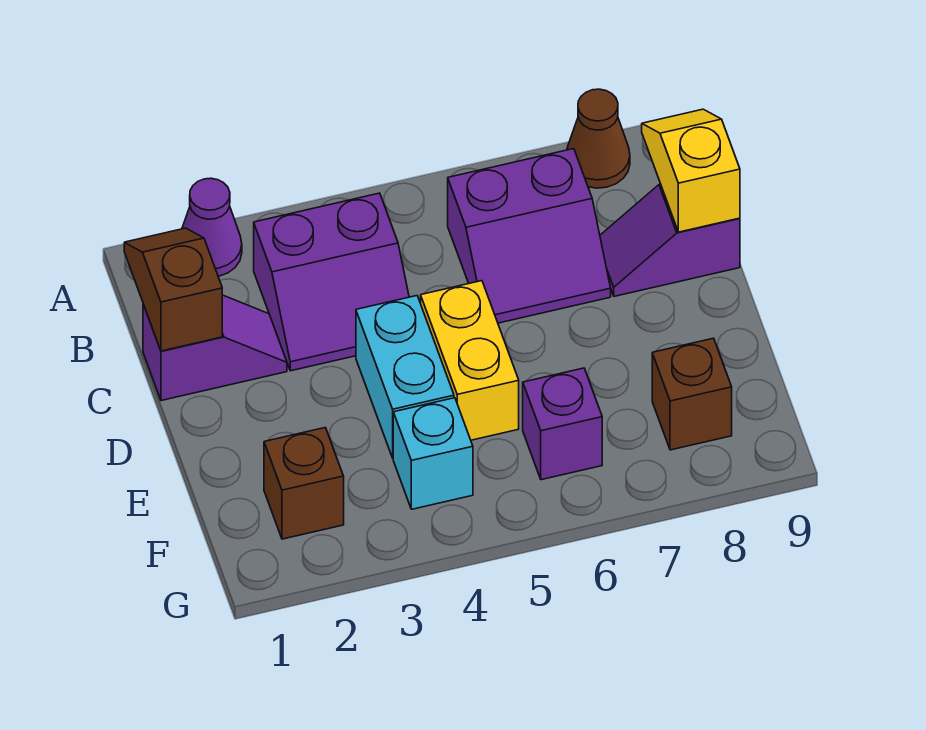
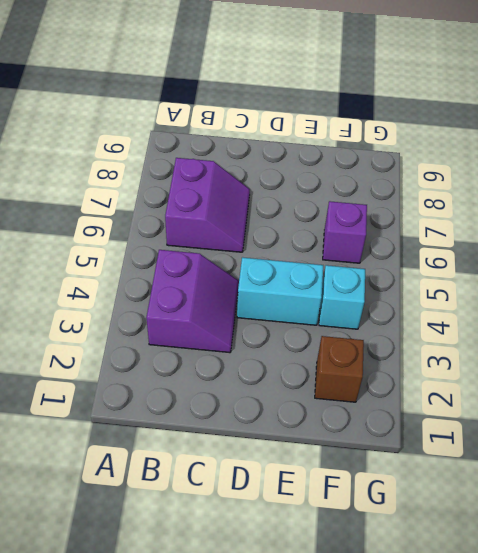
none -> purple cone A2 level 1
none -> brown cone A8 level 1
none -> purple slope C1:C2 level 1 top 1

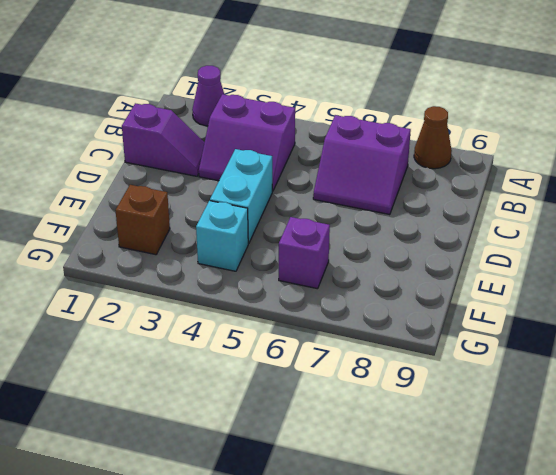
none -> purple slope C8:C9 level 1 top 9
none -> yellow brick D5:E5 level 1
none -> brown brick F8 level 1

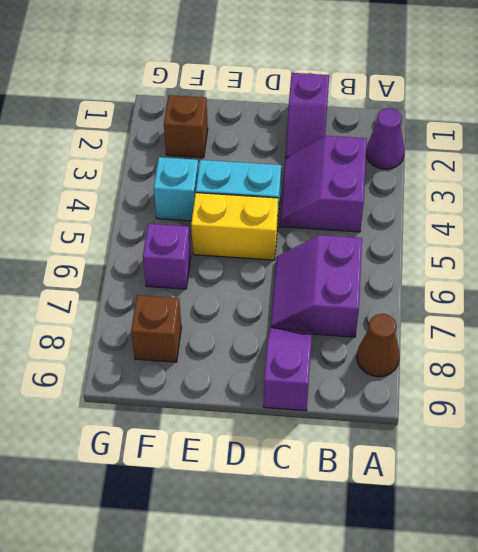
none -> brown slope B1:C1 level 2 top C
none -> yellow slope B9:C9 level 2 top C

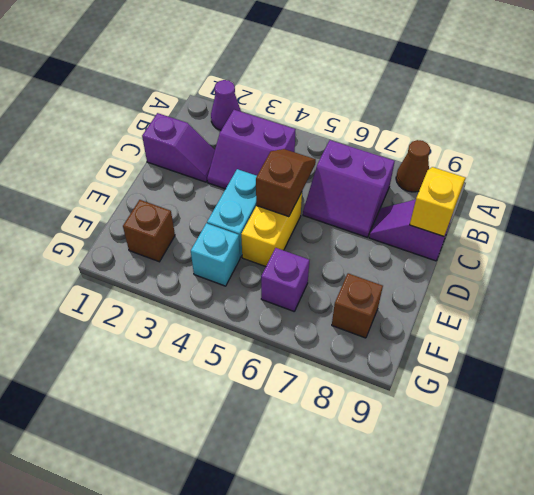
brown slope C5:D5 level 2 top D -> brown slope B1:C1 level 2 top C

